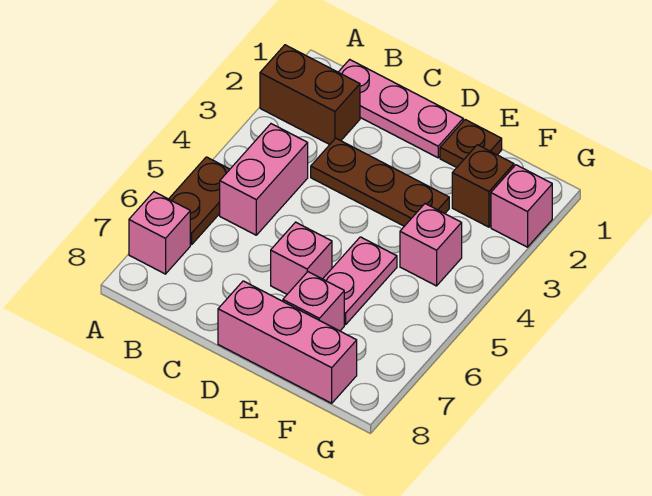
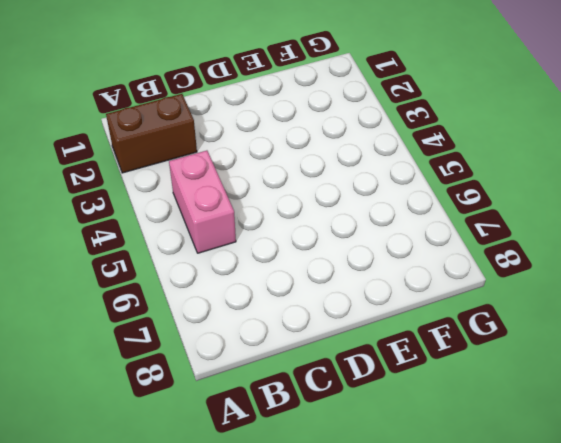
none -> brown plate A5:A6 level 1
none -> pink brick A7 level 1
none -> pink plate B1:D1 level 1

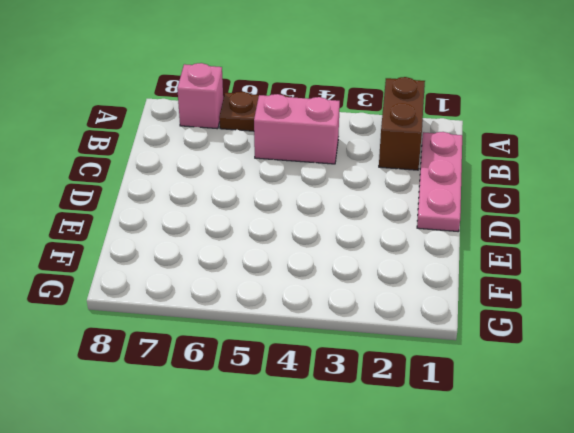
none -> brown plate C3:E3 level 1
none -> pink brick D6 level 1
none -> pink brick D8:F8 level 1

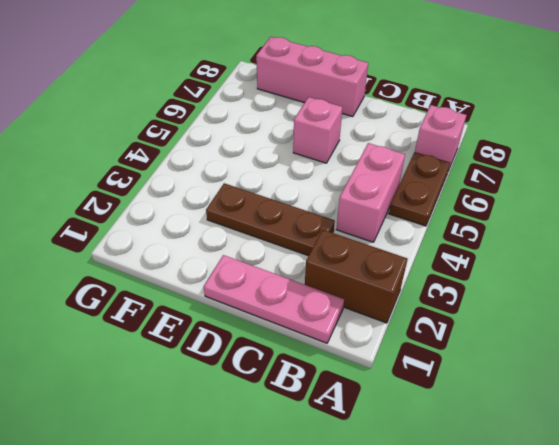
none -> brown plate E1 level 1
none -> pink plate E5:E6 level 1
none -> pink brick E7 level 1

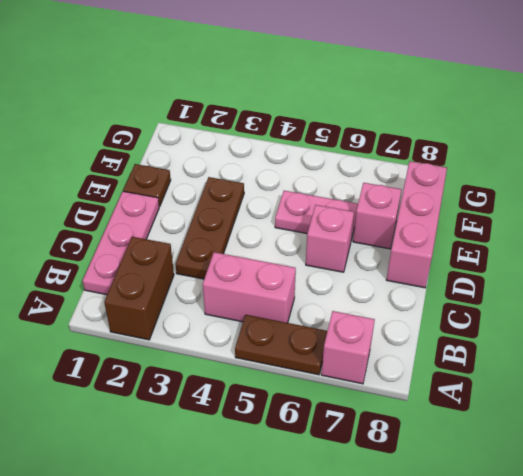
none -> brown brick F2 level 1
none -> pink brick F4 level 1
none -> pink brick G2 level 1

